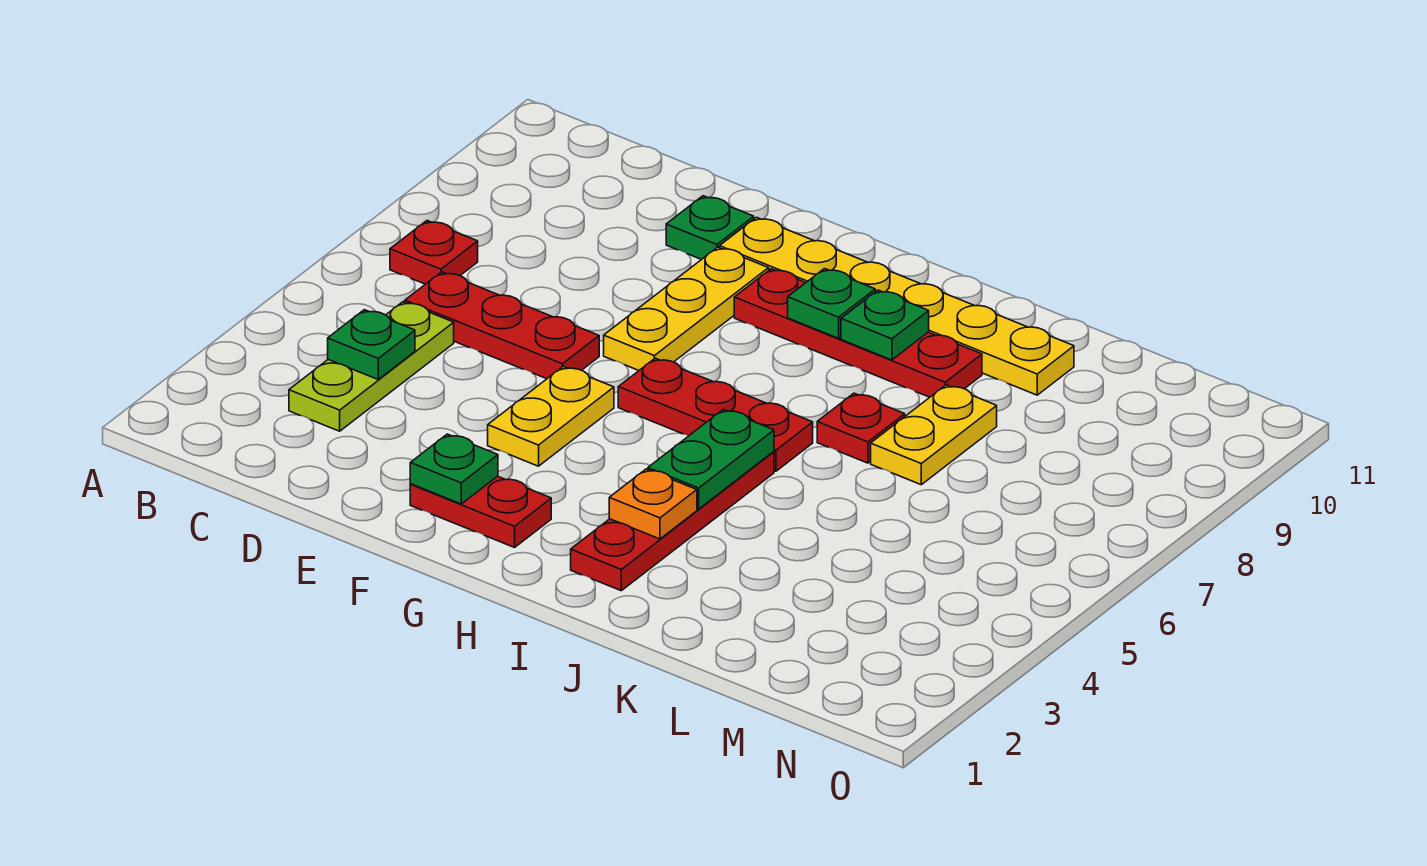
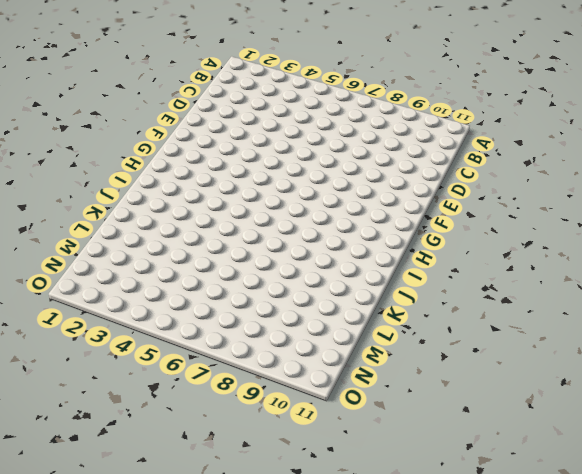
none -> red plate B7 level 1
none -> lime plate C3:C5 level 1
none -> red plate C6:E6 level 1

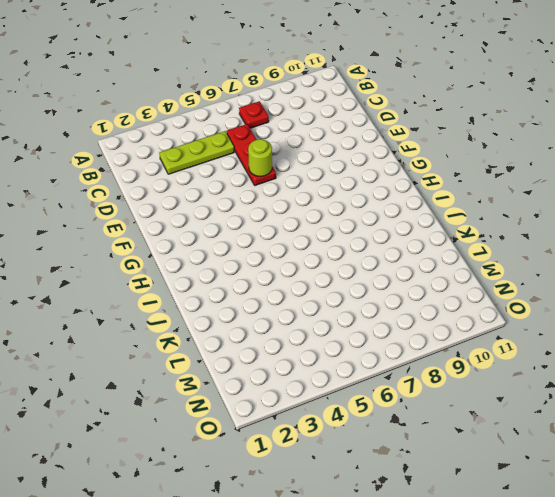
lime round brick E6 level 2 -> none
none -> green plate E10 level 1
none -> red plate F2:G2 level 1
none -> yellow plate F4:F5 level 1

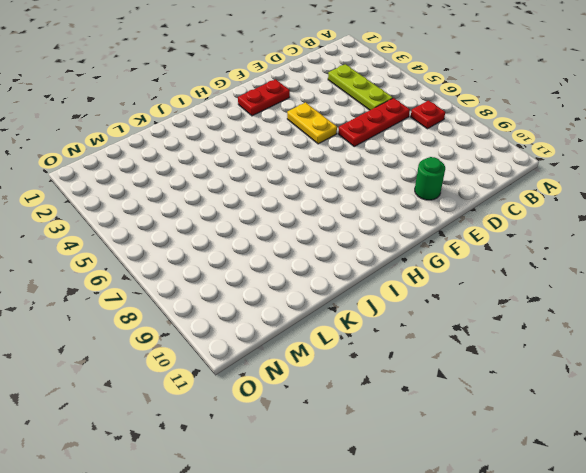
green round brick E10 level 1 -> green plate E10 level 1
none -> yellow plate F7:F9 level 1
none -> yellow plate F10:K10 level 1
none -> red plate G6:I6 level 1

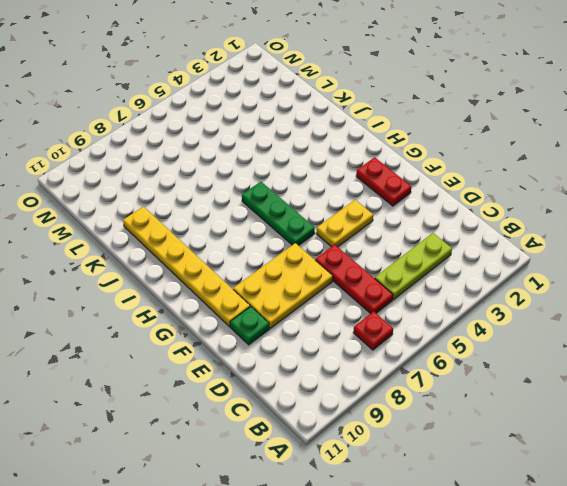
yellow plate E7:F9 level 1 -> yellow plate F7:F9 level 1
green plate G6:I6 level 1 -> red plate G6:I6 level 1
none -> red plate G9:J9 level 1
none -> red plate I2:I5 level 1
none -> red plate J7 level 1

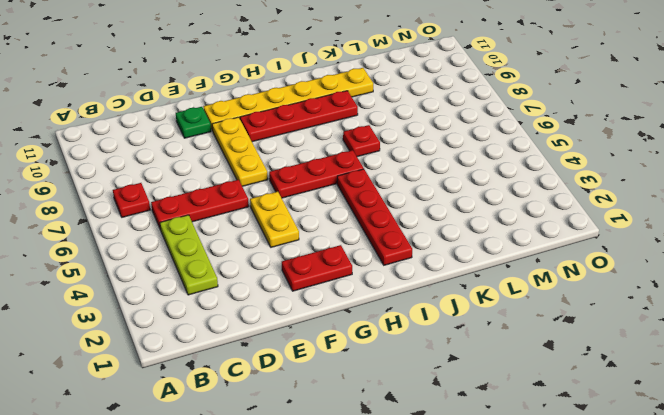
none -> yellow plate K7:K8 level 1
none -> green plate C4 level 2
none -> green plate F2 level 2

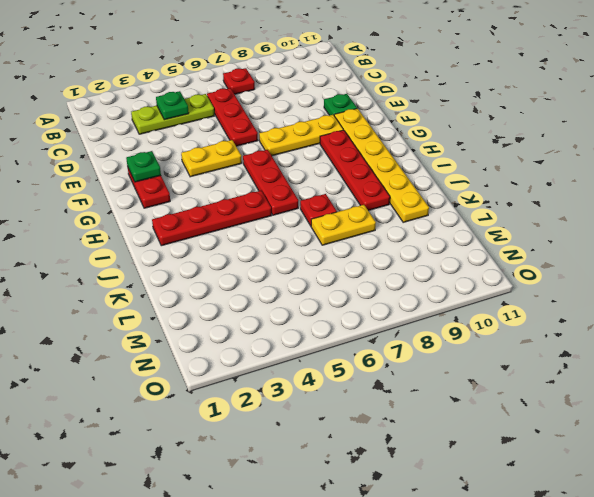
none -> green plate H9 level 2
none -> orange plate I3 level 2
none -> green plate I4:I5 level 2

